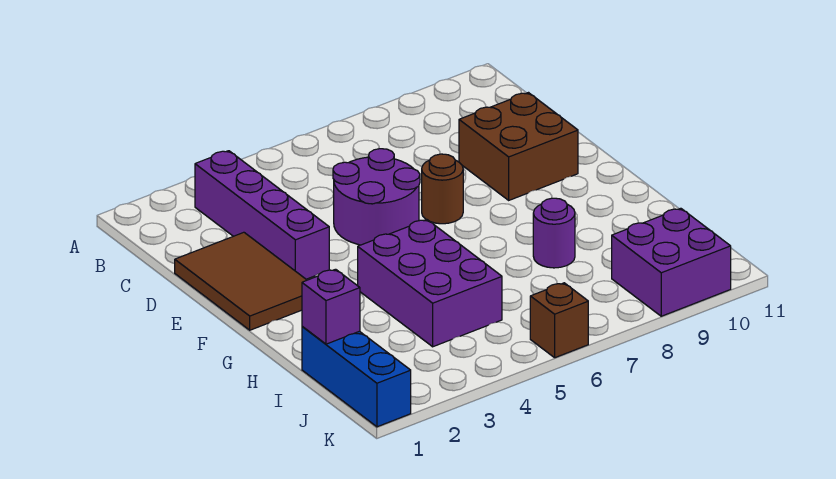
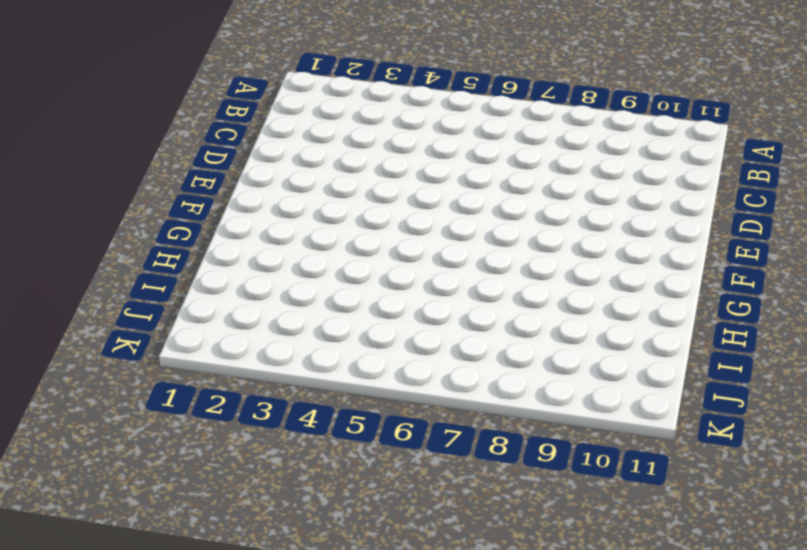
none -> purple brick B3:E3 level 1
none -> brown tile D1:F2 level 1

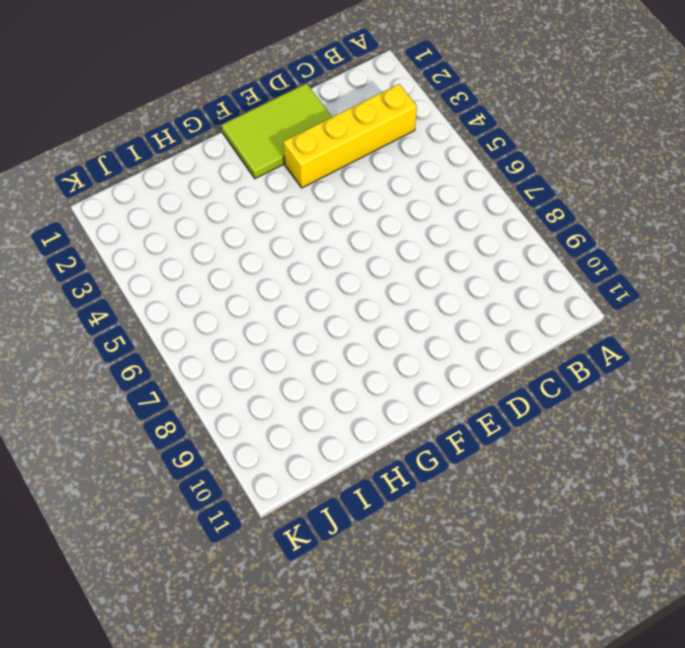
yellow brick B3:E3 level 1 -> purple brick B3:E3 level 1
lime tile D1:F2 level 1 -> brown tile D1:F2 level 1
none -> purple round brick D5:E6 level 1
none -> brown brick D9:E10 level 1

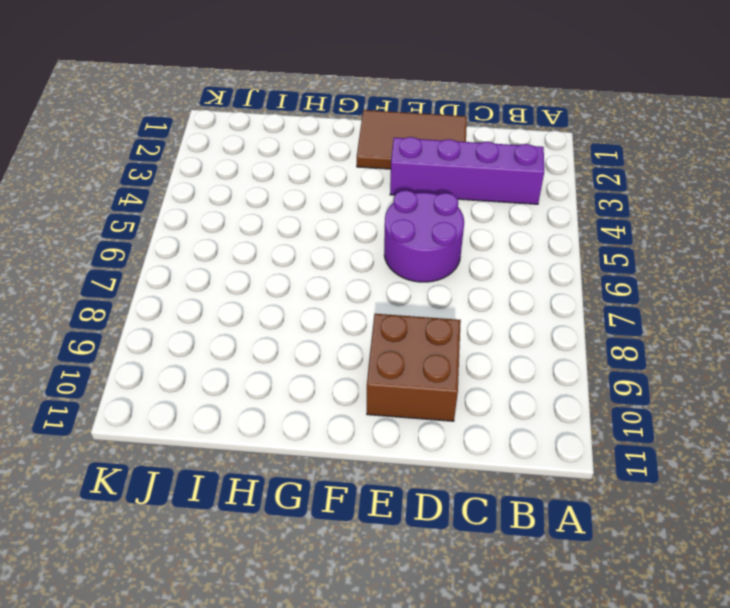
none -> brown round brick E7 level 1
none -> purple brick G4:I5 level 1

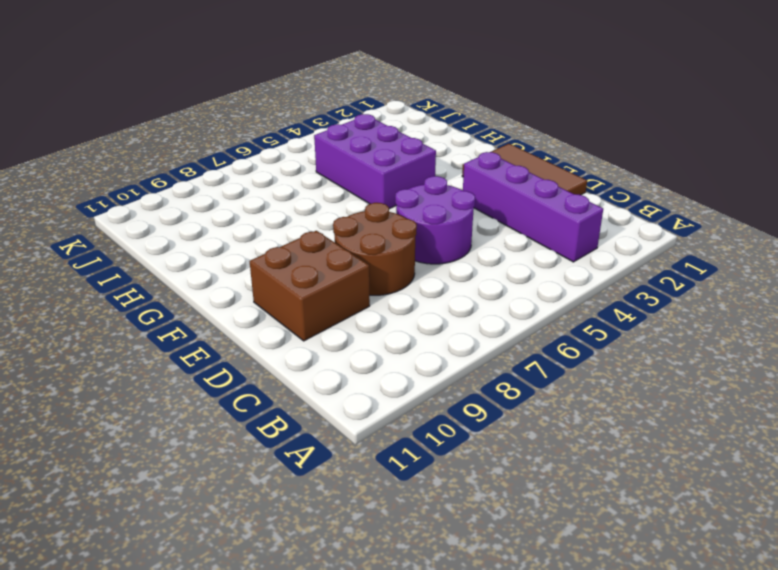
brown round brick D7:E8 level 1 -> brown round brick E7 level 1
none -> purple round brick H8 level 1
none -> blue brick I1:K1 level 1

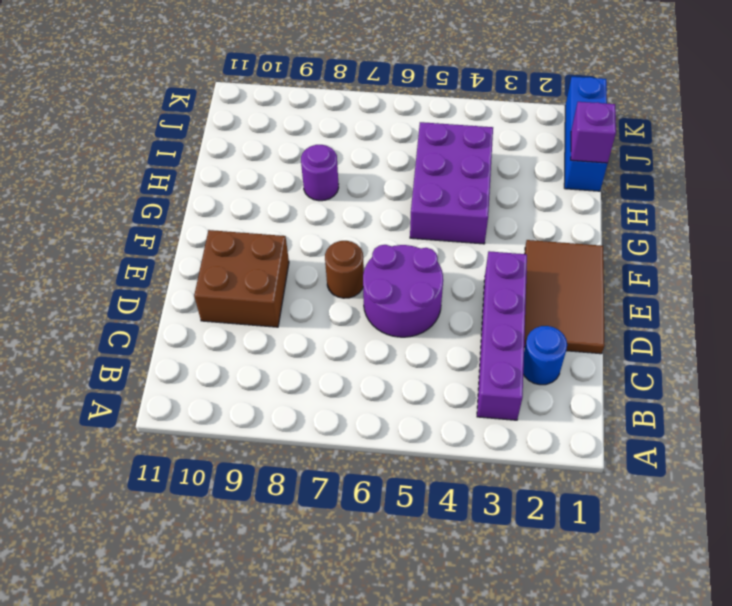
blue round brick C2 level 1 -> none
none -> purple brick J9:K10 level 1
none -> brown brick K6 level 1

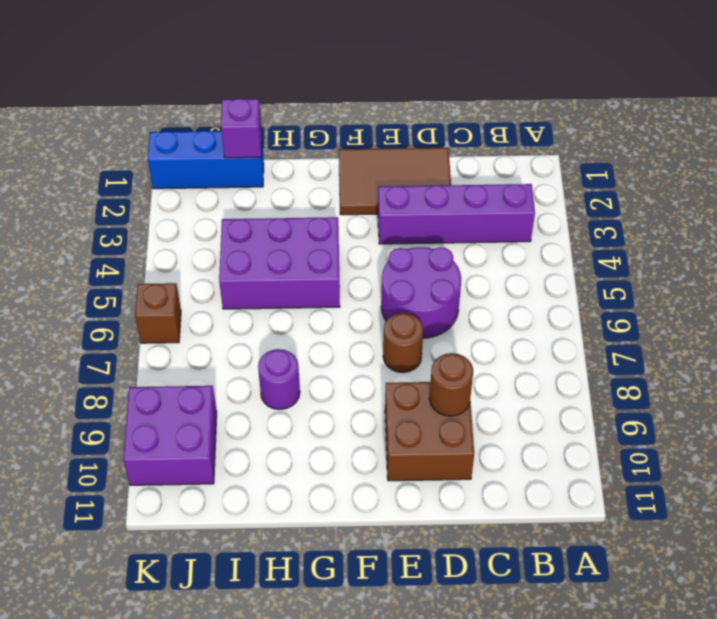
brown round brick D9 level 2 -> none

